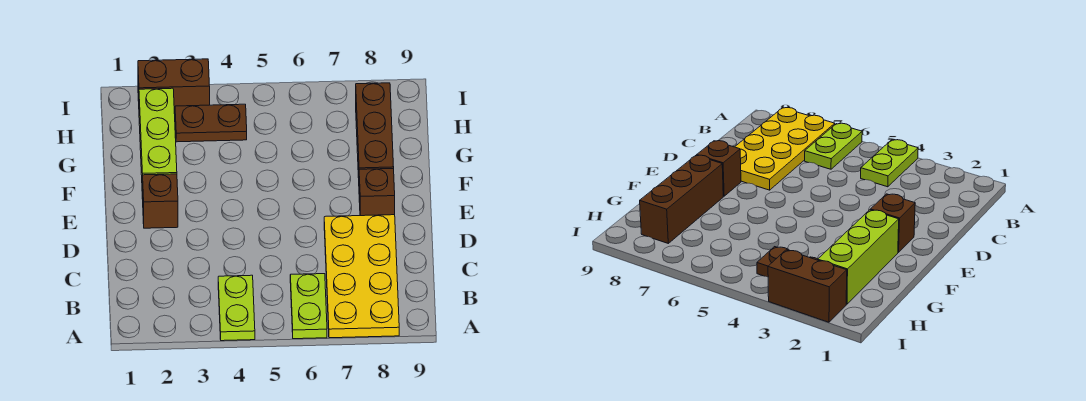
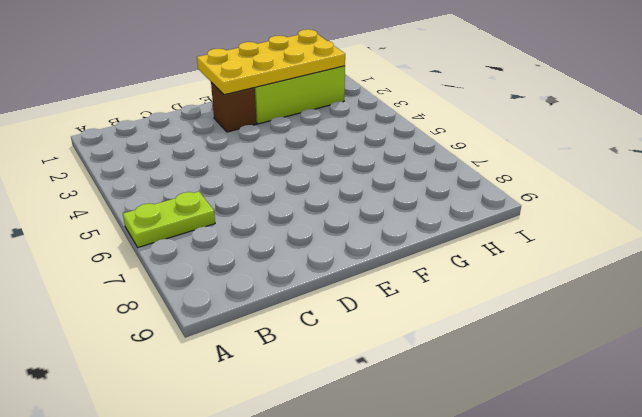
yellow plate E1:H2 level 2 -> yellow plate A7:D8 level 1
none -> lime plate A4:B4 level 1
none -> brown brick E8 level 1

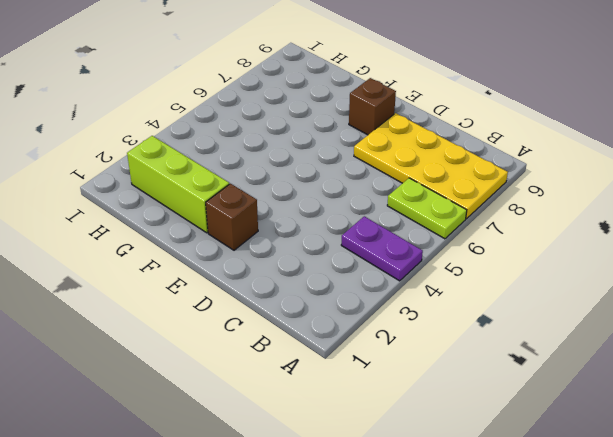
purple plate A4:B4 level 1 -> lime plate A4:B4 level 1
none -> brown brick F8:H8 level 1
none -> brown plate H3:H4 level 1

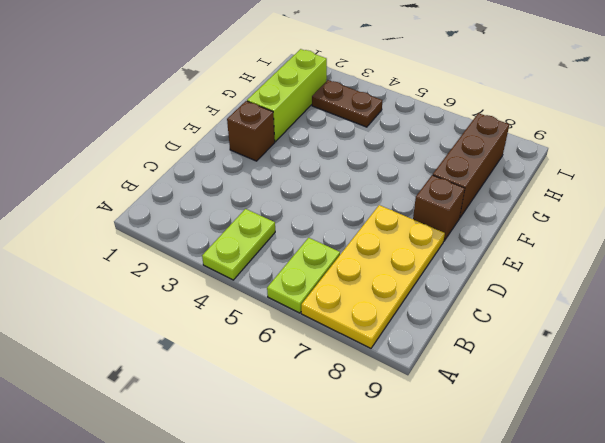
none -> brown brick I2:I3 level 1

